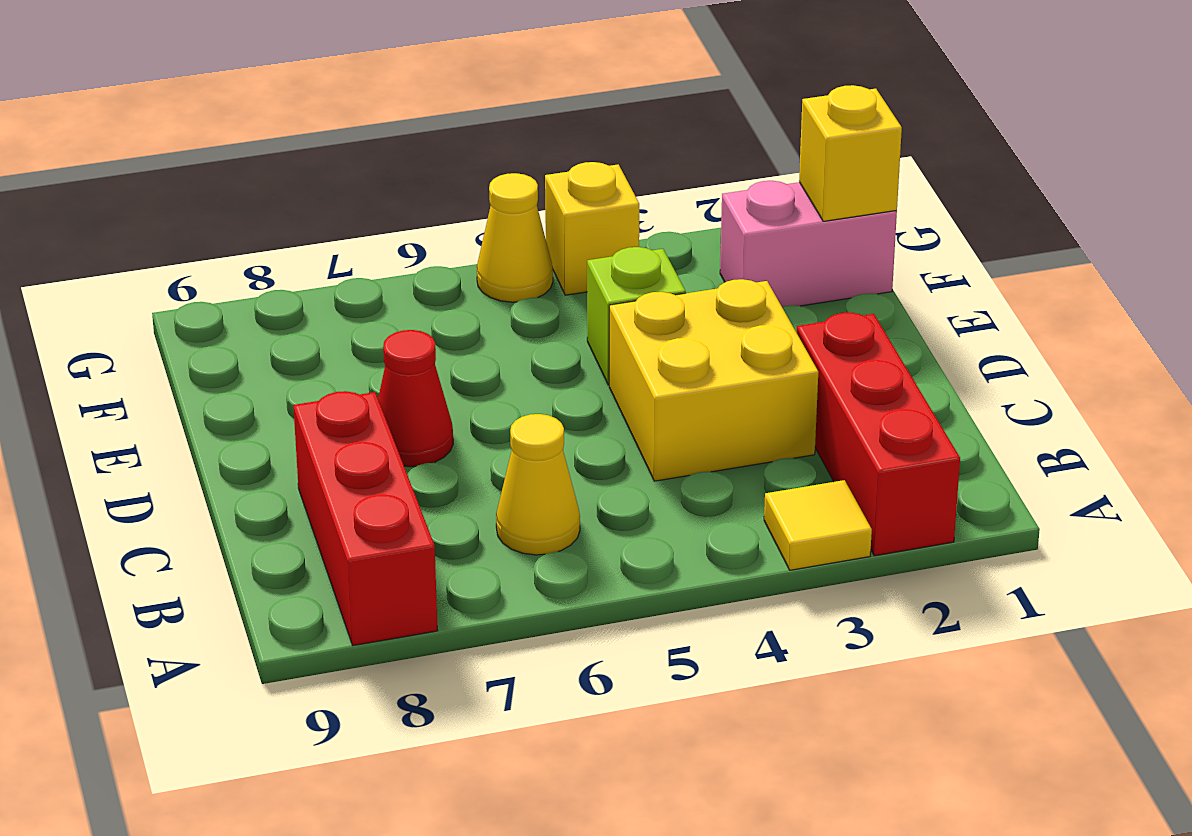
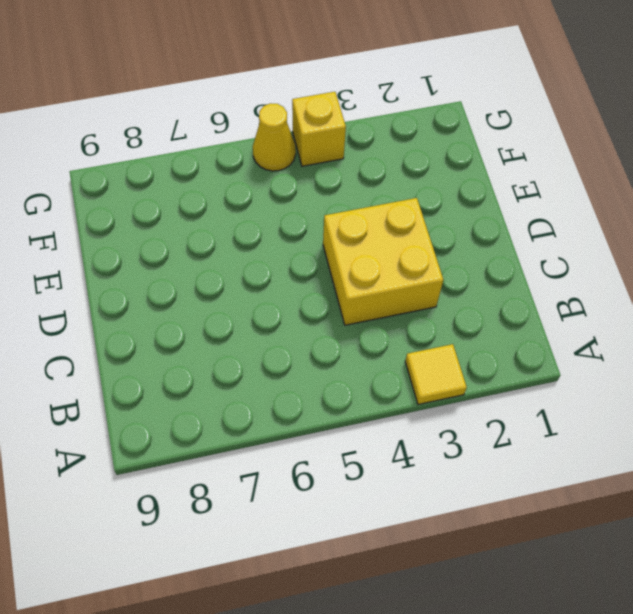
none -> red brick A2:C2 level 1
none -> red brick A8:C8 level 1

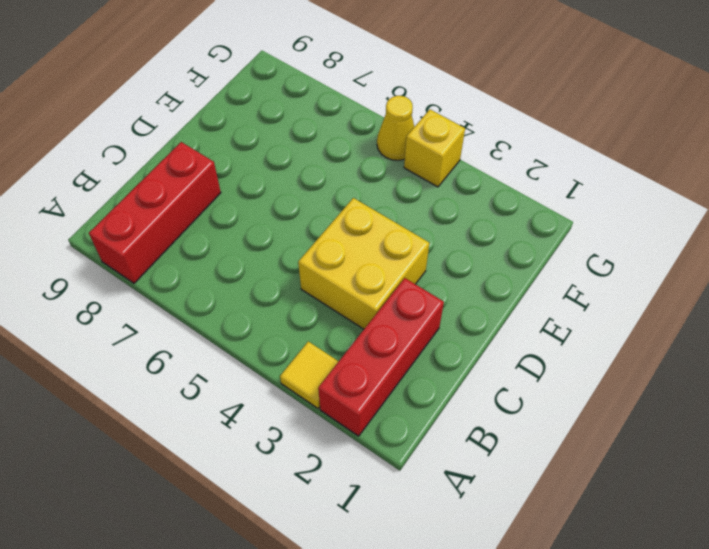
none -> yellow cone B6 level 1
none -> red cone D7 level 1

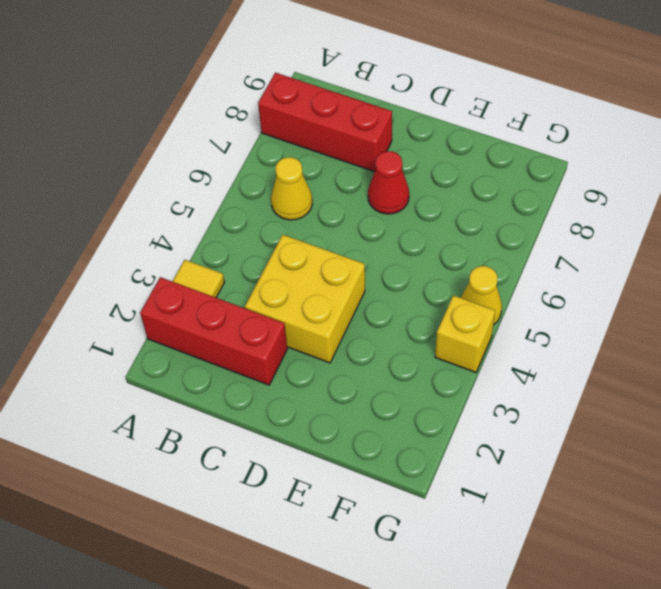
none -> lime brick E4 level 1
none -> pink brick F1:F2 level 1

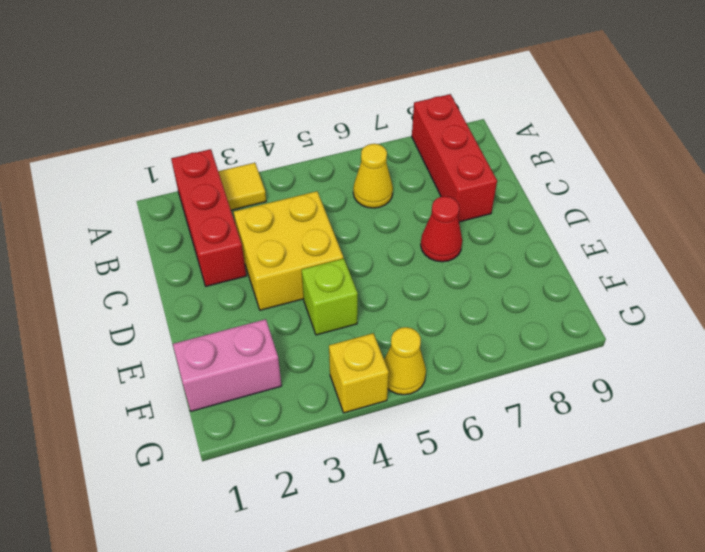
none -> yellow brick F1 level 2

